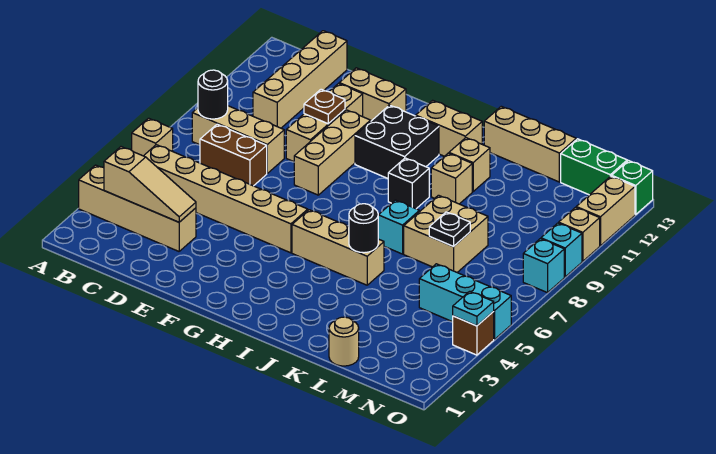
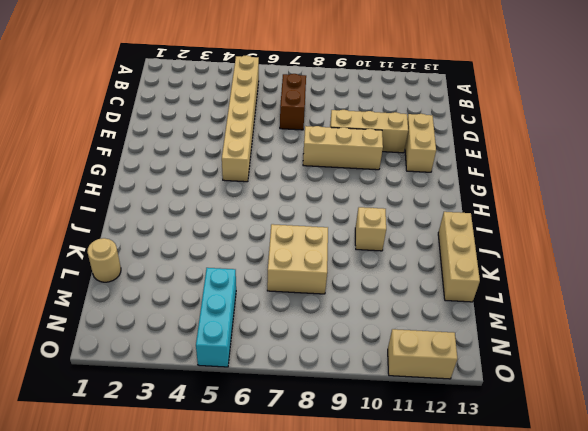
none -> tan brick A3:D3 level 1
none -> tan brick A6 level 1
none -> tan brick B8:D8 level 1
none -> tan brick C10:C13 level 1

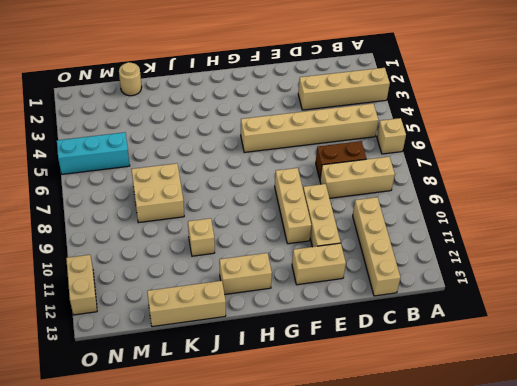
none -> black brick G10:H11 level 1
none -> tan brick H5:J5 level 1
none -> black brick I9 level 1
none -> cyan brick J7 level 1

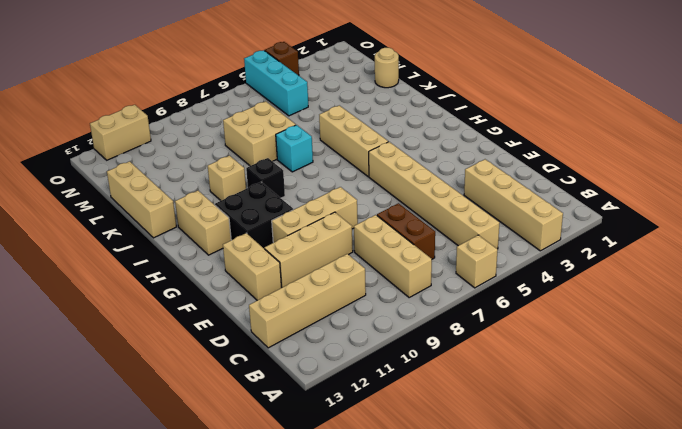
none -> tan brick J11 level 1
none -> green brick M13:N13 level 1
none -> cyan brick O8 level 1
none -> cyan brick O9 level 1

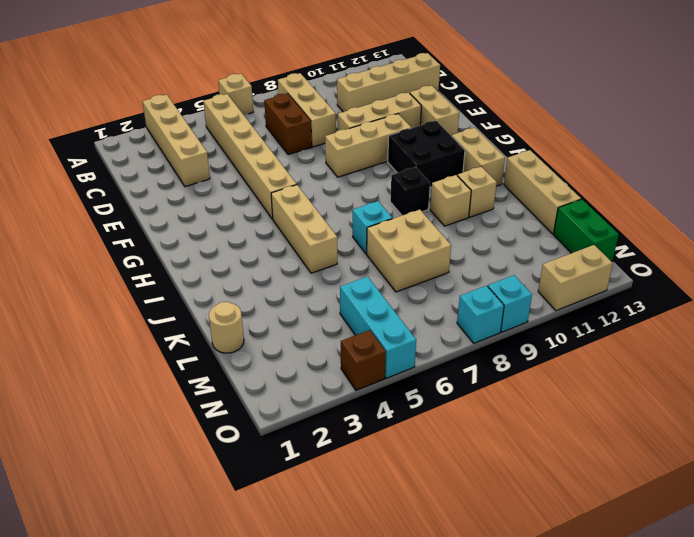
none -> tan brick O10 level 1
none -> green brick O13 level 1
none -> tan slope B3:D3 level 2 top B
none -> black round brick B8 level 2

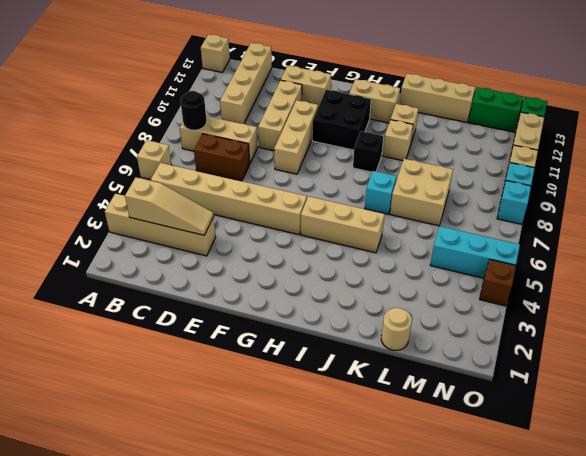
tan brick A13 level 1 -> none
none -> brown plate E10 level 2
none -> black round brick J5 level 2
none -> black plate L7 level 2
none -> cyan plate O4 level 2

